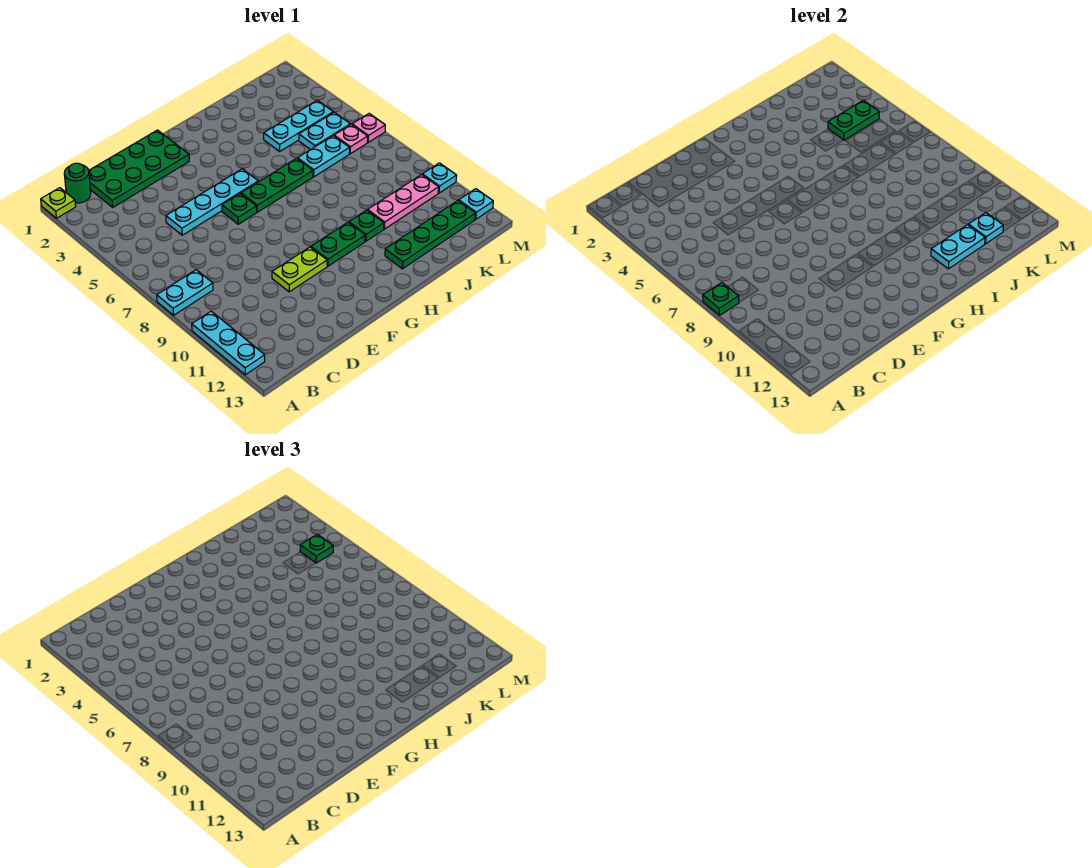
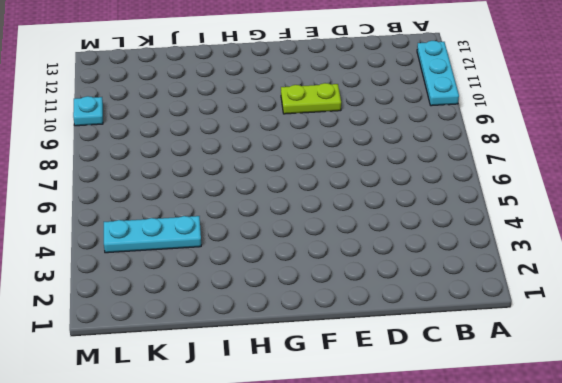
none -> lime plate A1 level 1
none -> cyan plate A8:B8 level 1
none -> green round brick B1 level 1

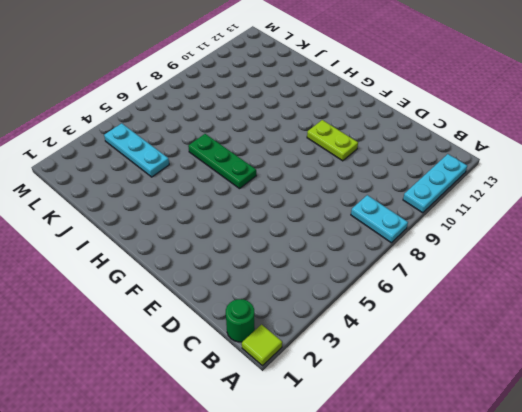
lime tile A1 level 1 -> lime plate A1 level 1
none -> green plate C1:F2 level 1
none -> cyan plate D5:G5 level 1
none -> green plate F6 level 1

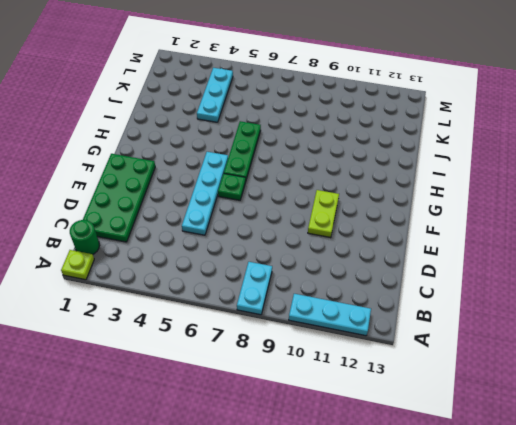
none -> green plate G10:H10 level 1
none -> green plate I10 level 1
none -> green plate I12:L12 level 1

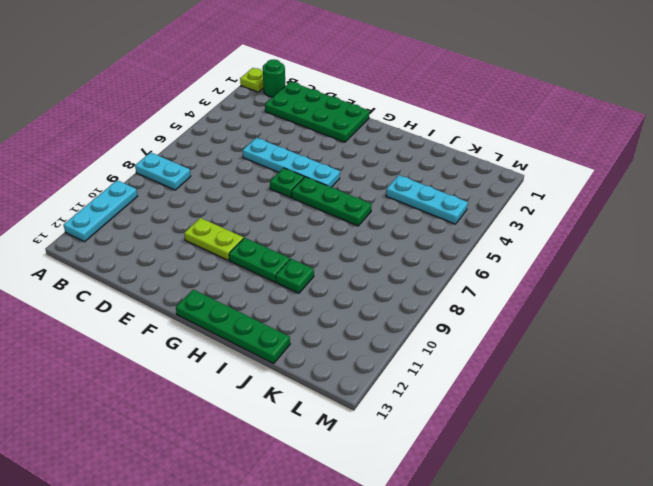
green plate G13:J13 level 1 -> green plate I12:L12 level 1
none -> cyan plate J6:K6 level 1
none -> pink plate J10:L10 level 1
none -> cyan plate K5:L5 level 1

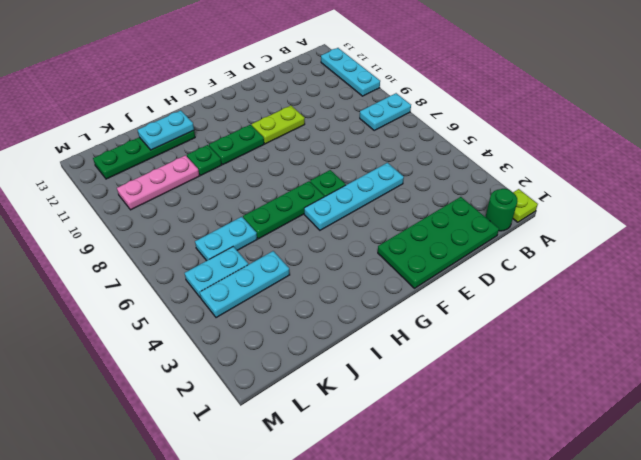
none -> pink plate L6 level 1
none -> pink plate M6 level 1
none -> cyan plate M10 level 1

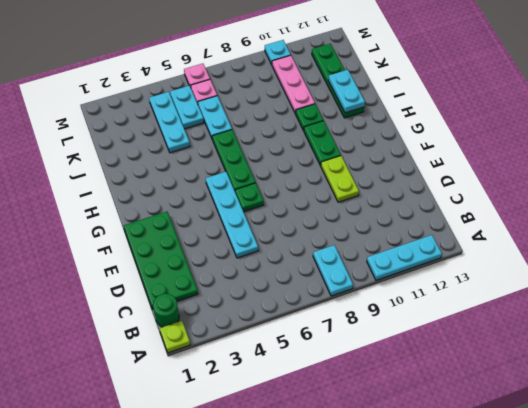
none -> cyan plate M12 level 1
none -> green plate A8 level 2
none -> green plate K4:L4 level 2

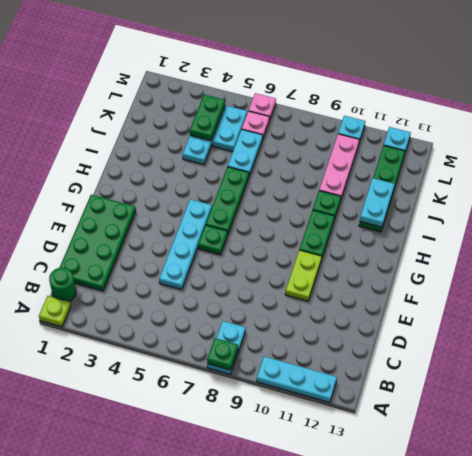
none -> cyan plate K12 level 2
none -> green plate L4 level 3

